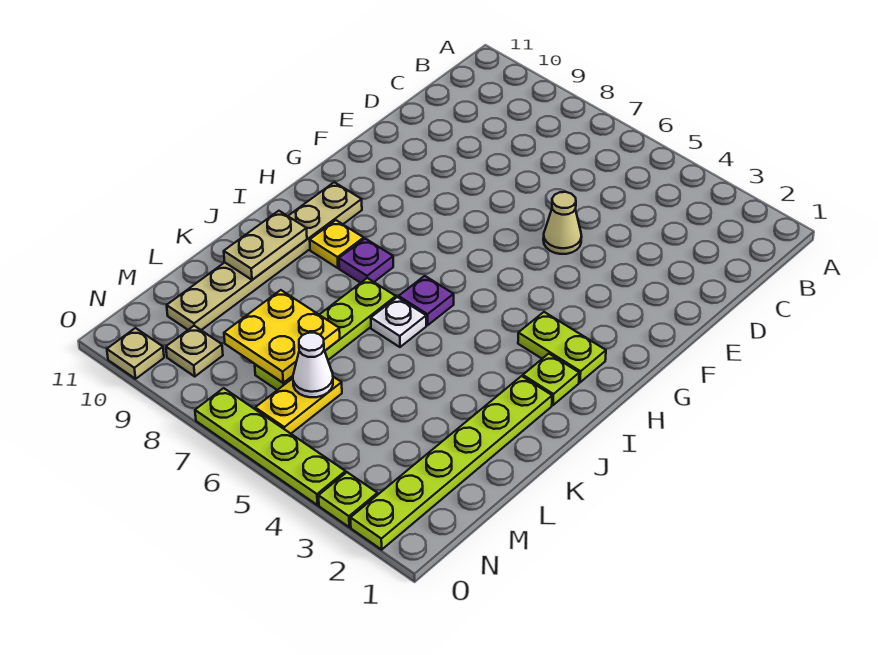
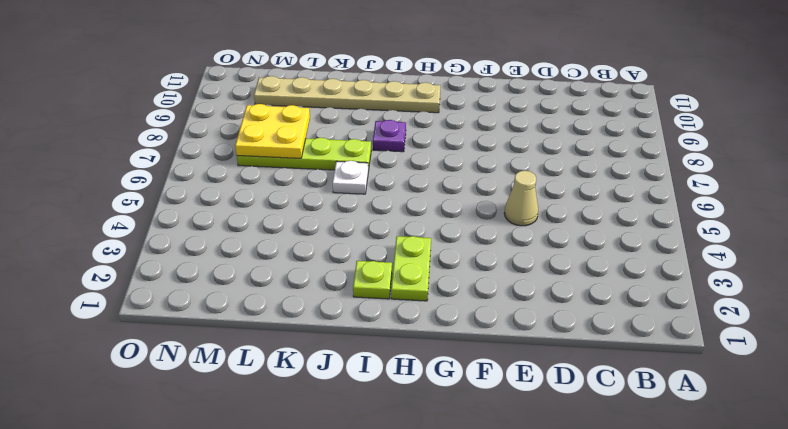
none -> purple plate I6 level 1
none -> yellow plate I9 level 1
none -> lime plate J2:O2 level 1

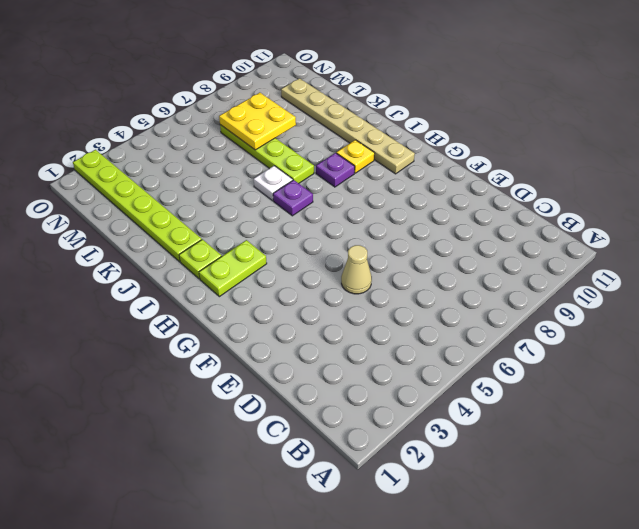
none -> yellow plate M6:N6 level 1
none -> tan plate N9 level 1
none -> lime plate O3 level 1

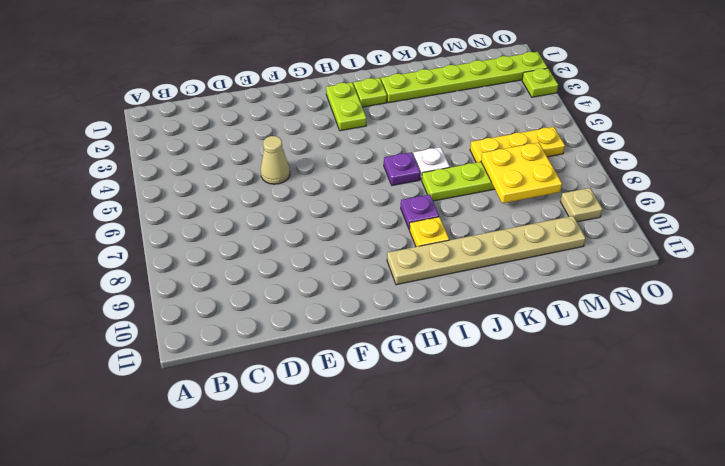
yellow plate L6:N6 level 1 -> yellow plate M6:N6 level 1
none -> lime plate O4:O7 level 1
none -> tan plate O10 level 1
none -> tan plate J10:K10 level 2

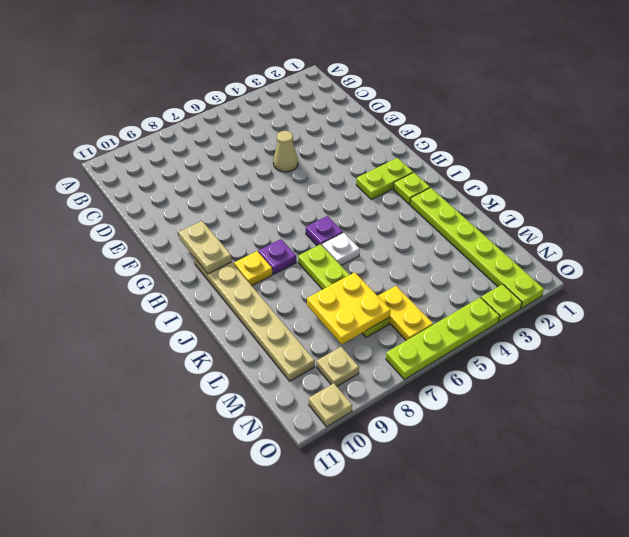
tan plate G10:H10 level 2 -> tan plate J10:K10 level 2
none -> white cone M6 level 2

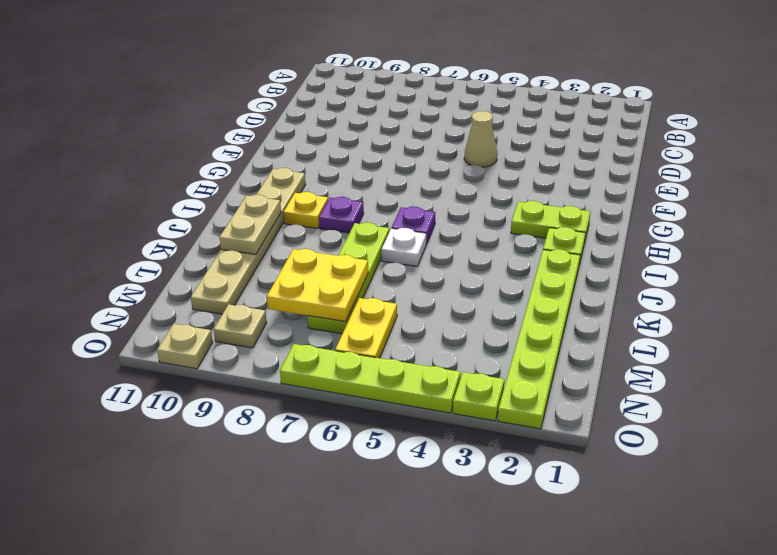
none -> white cone M6 level 2

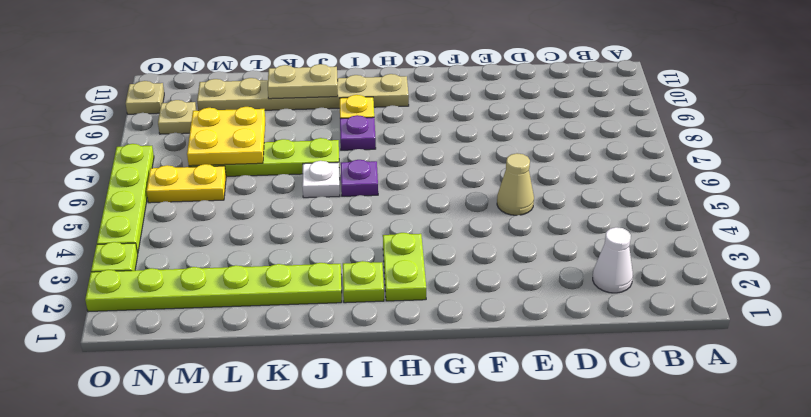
white cone C2 level 1 -> white cone M6 level 2

